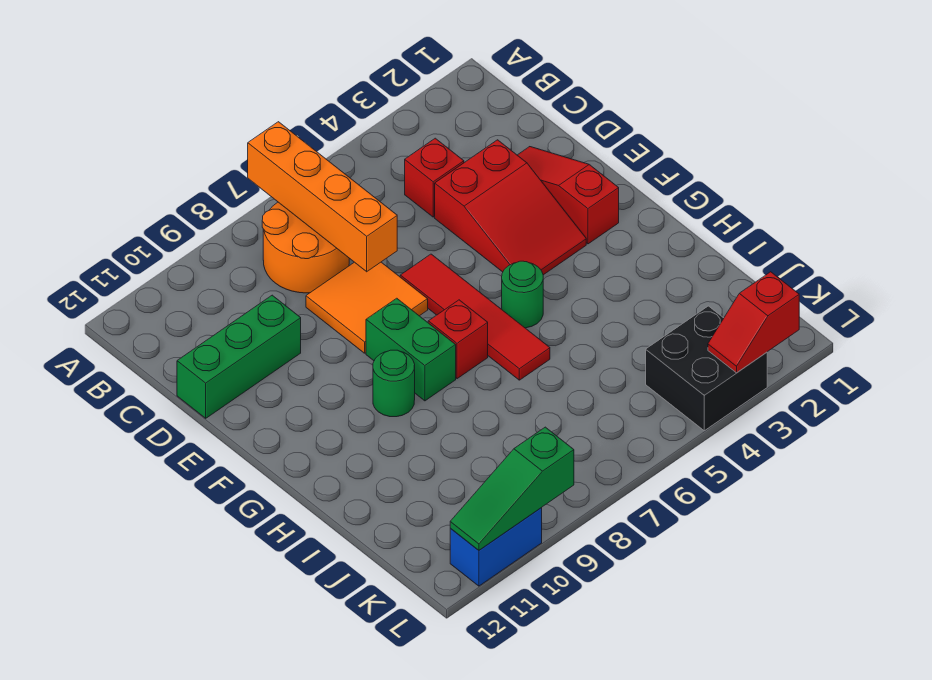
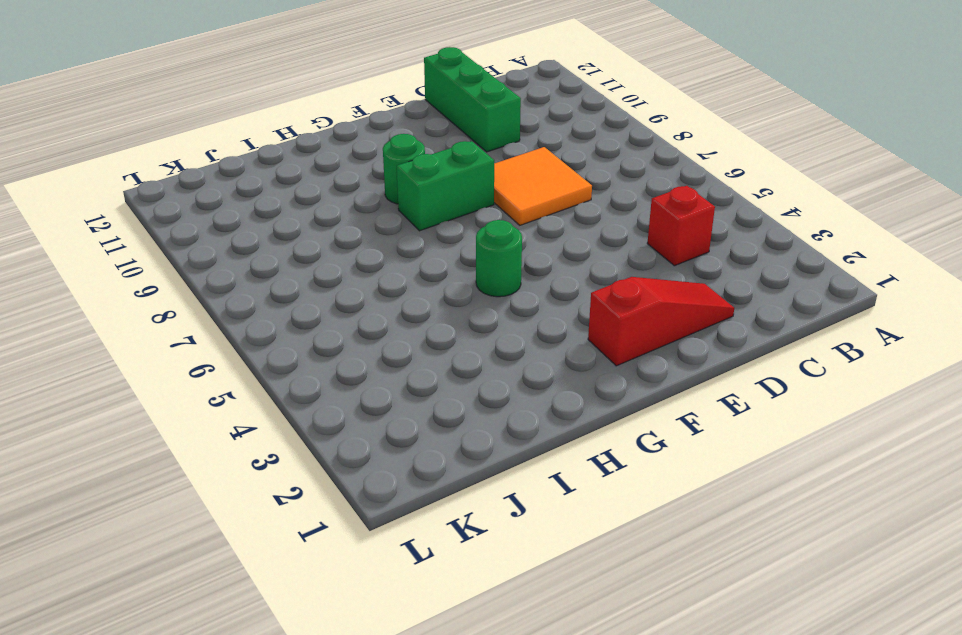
none -> orange round brick B7:C8 level 1
none -> red slope D3:F4 level 1 top D
none -> red tile E6:H6 level 1

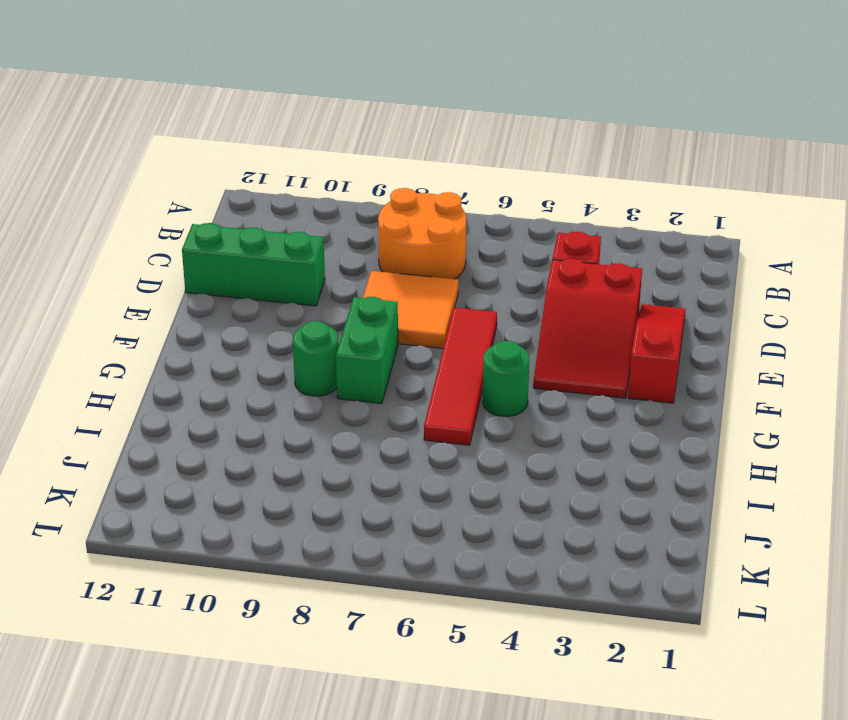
none -> red brick G7 level 1
none -> black brick K3:L4 level 1
none -> blue brick L10:L11 level 1

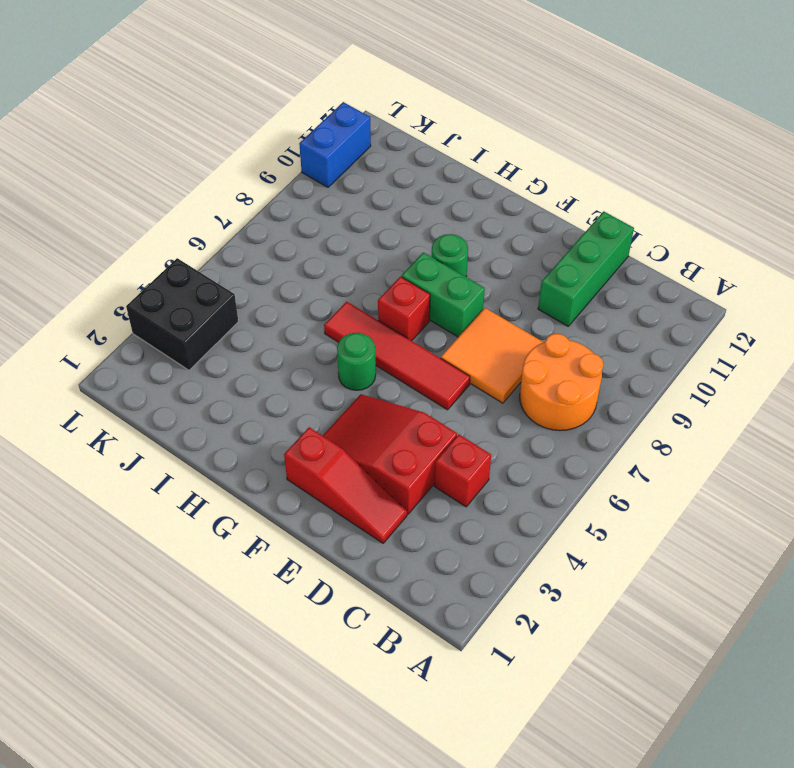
none -> orange brick A7:D7 level 2
none -> red slope L2:L3 level 2 top 2
none -> green slope L9:L11 level 2 top 9

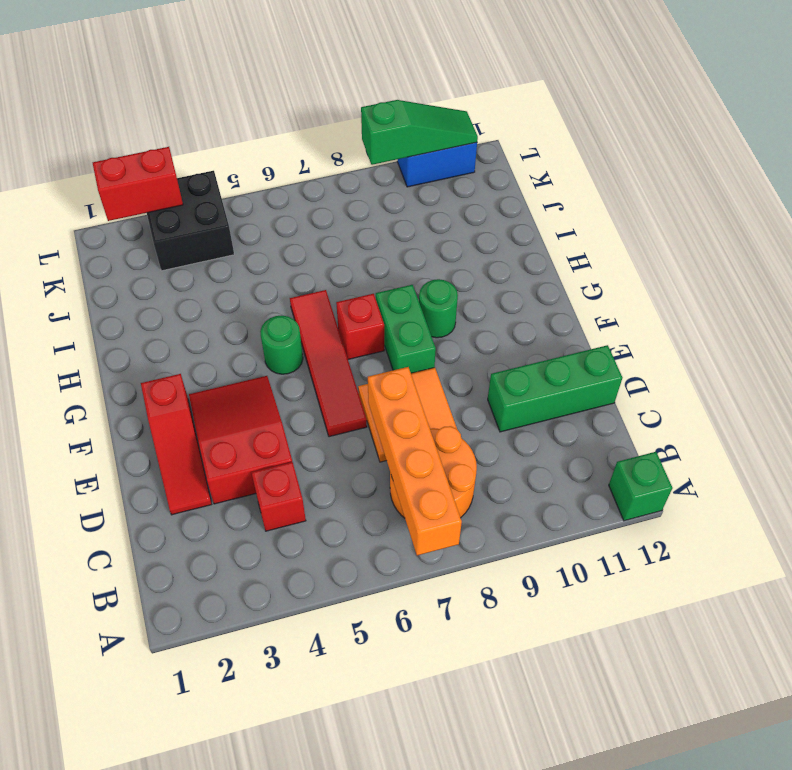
green brick A12 level 1 -> none
red brick L2:L3 level 2 -> red slope L2:L3 level 2 top 2

